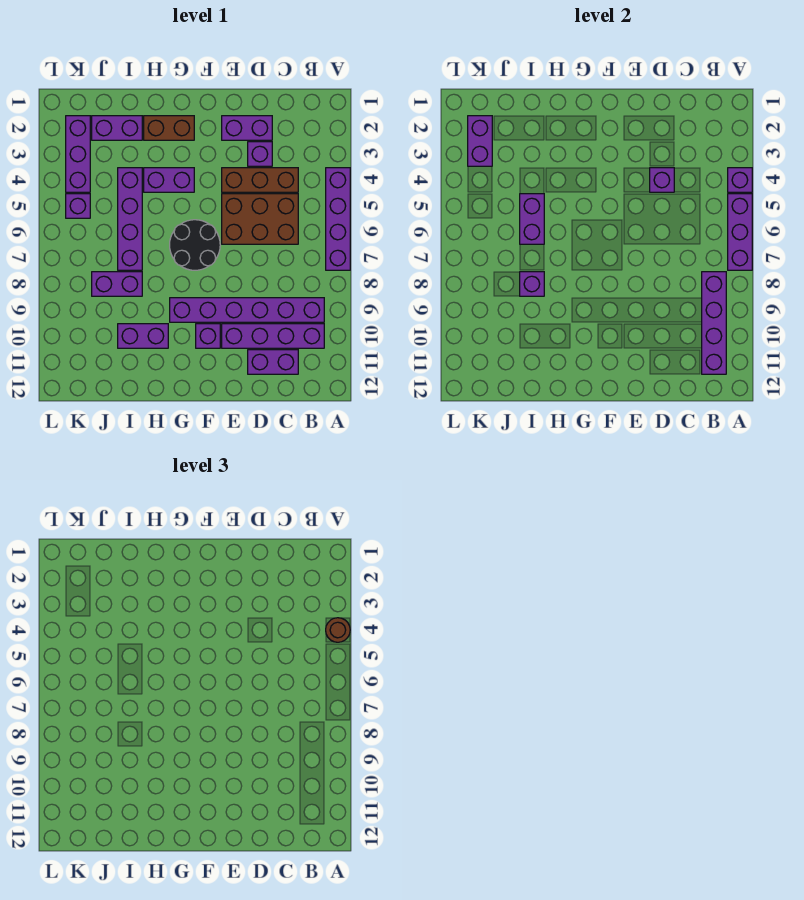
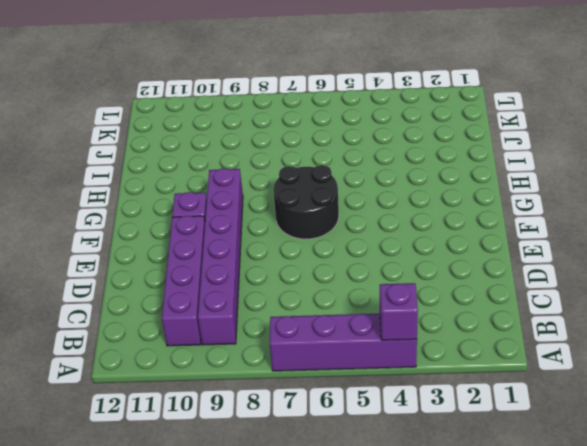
none -> brown brick C4:E4 level 1
none -> brown brick C5:E6 level 1
none -> purple brick C11:D11 level 1

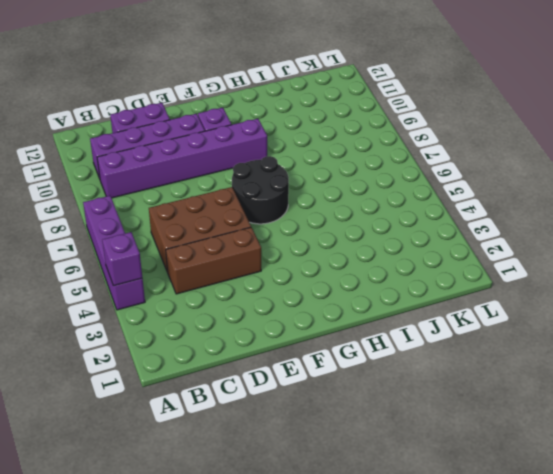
none -> purple brick D2:E2 level 1
none -> purple brick D3 level 1
none -> brown brick G2:H2 level 1

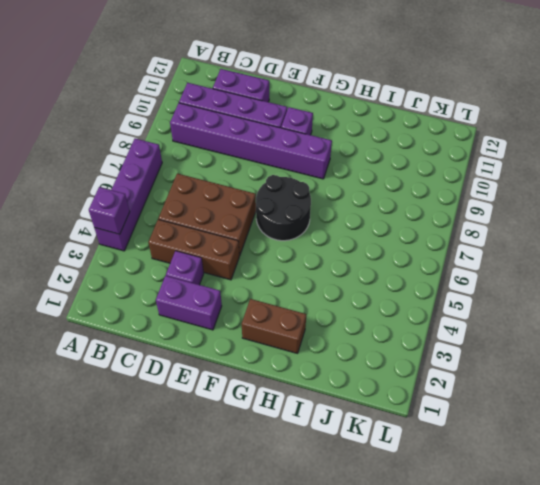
none -> purple brick G4:H4 level 1
none -> purple brick H10:I10 level 1
none -> purple brick I2:J2 level 1

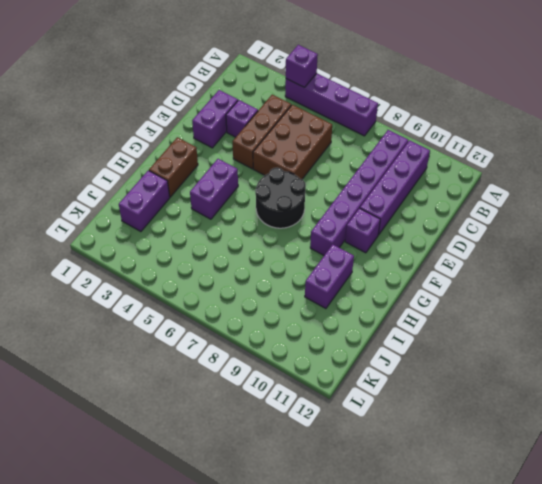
none -> purple brick C11:D11 level 1
none -> purple brick I4:I7 level 1
none -> purple brick I8:J8 level 1

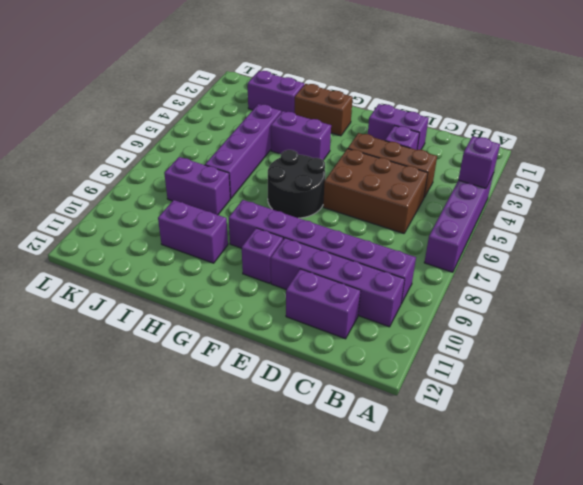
none -> purple brick K2:K4 level 1
none -> purple brick K5 level 1
none -> purple brick A5:A7 level 2

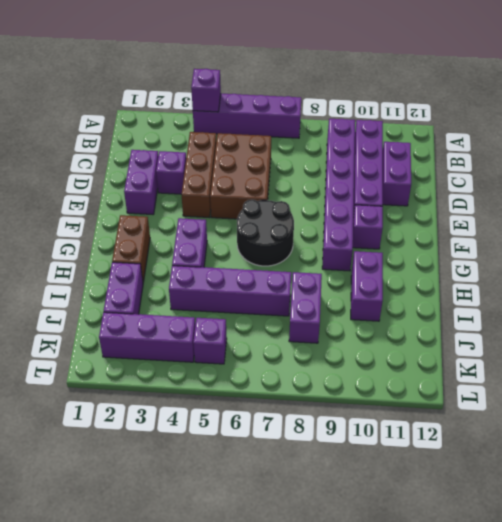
none -> purple brick A5:A7 level 2
none -> purple brick B8:B11 level 2
none -> purple brick D4 level 2

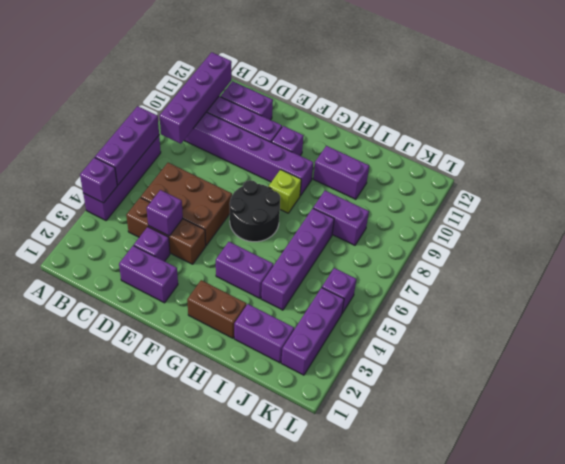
lime brick G8 level 1 -> none
none -> purple brick I5:I6 level 2
none -> purple brick I8 level 2
none -> purple brick K2:K3 level 2

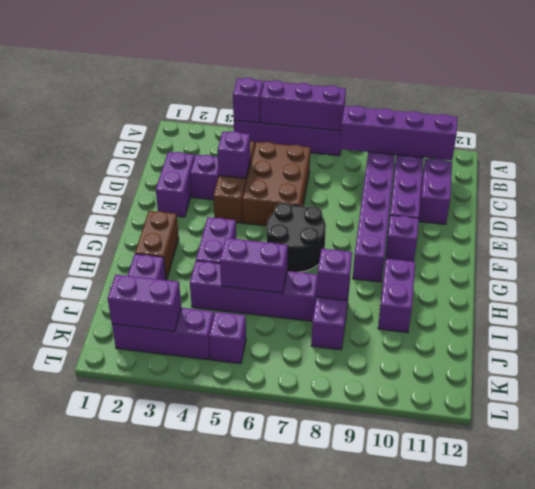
none -> brown round brick A4 level 3

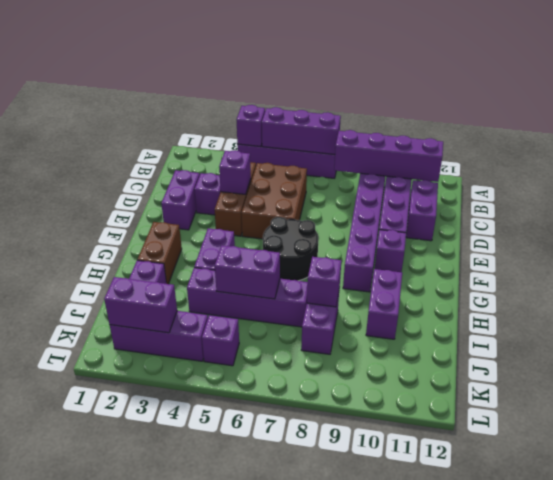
none -> brown round brick A4 level 3

